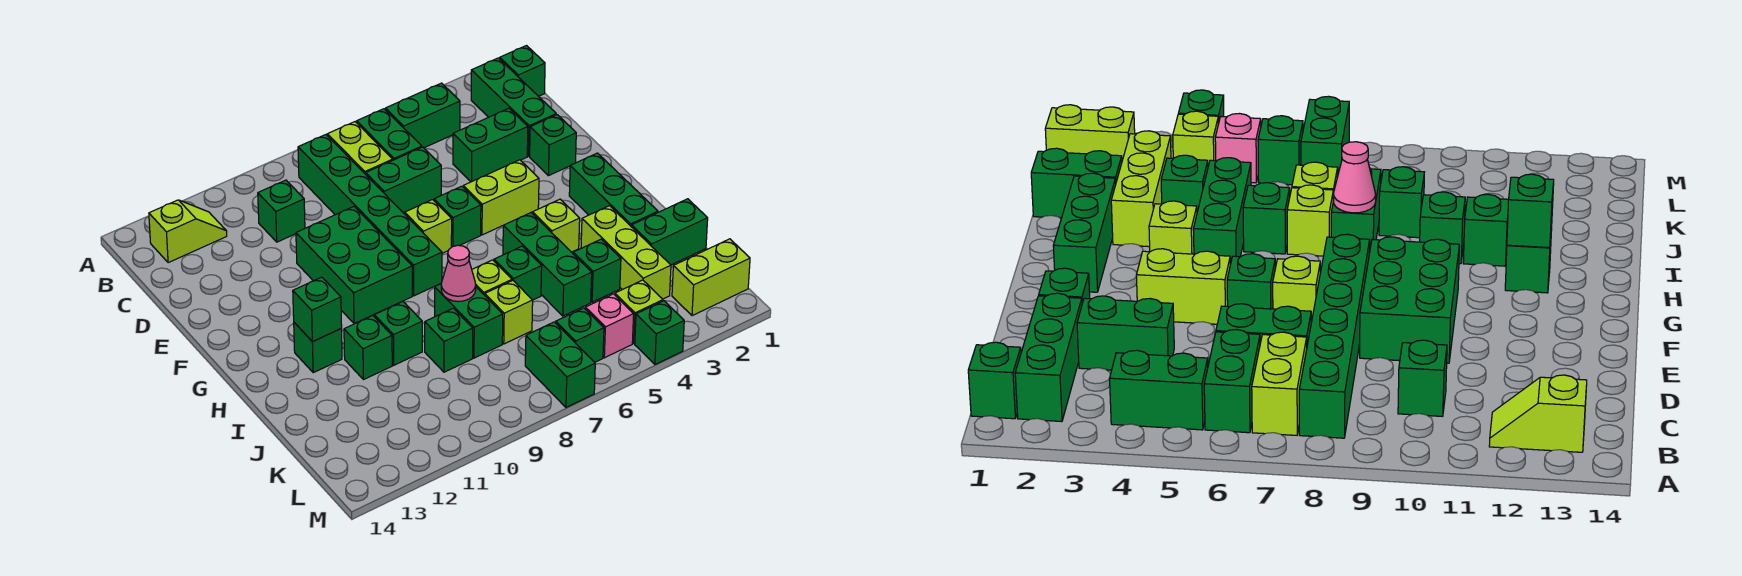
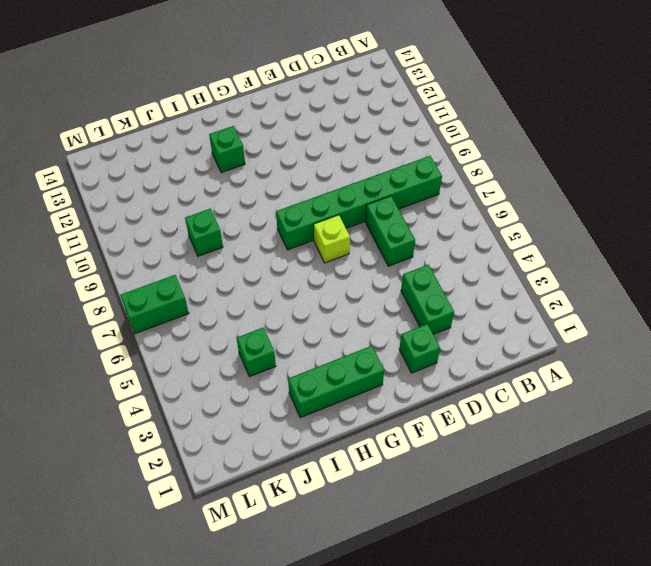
none -> green brick B1 level 1
none -> green brick B2:D2 level 1
none -> green brick B4:B5 level 1
none -> green brick B6:C6 level 1

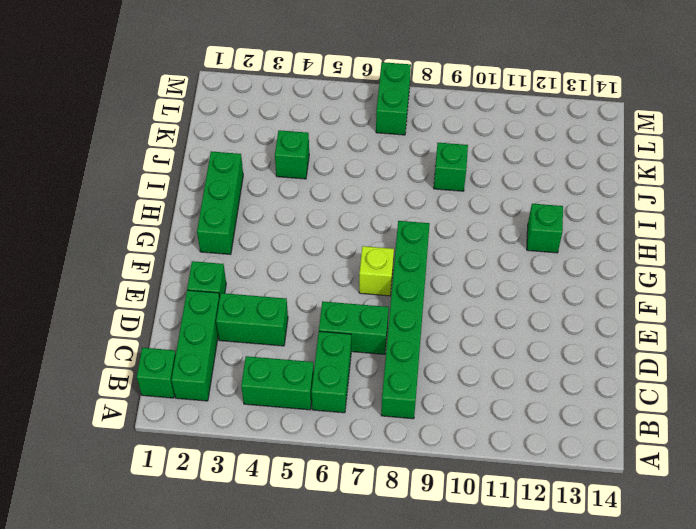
none -> lime brick B7:C7 level 1
none -> lime slope B12:B13 level 1 top 13
none -> green brick C10 level 1
none -> green brick E9:G10 level 1

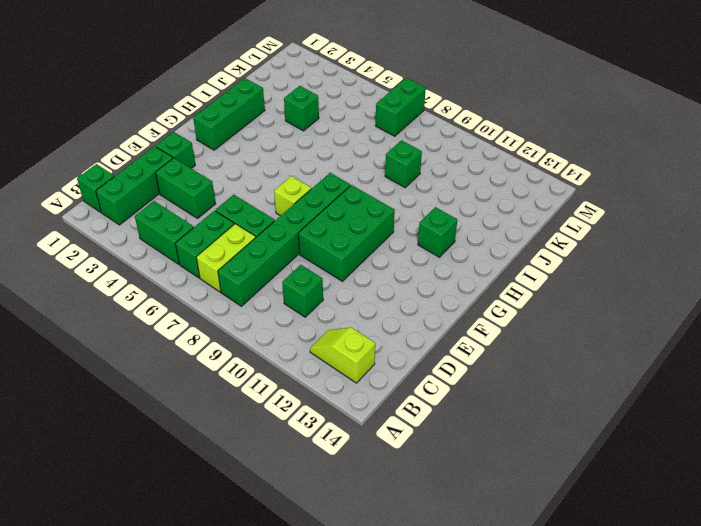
none -> lime brick F4:F5 level 1
none -> green brick F6 level 1
none -> lime brick H4 level 1
none -> green brick H5:J5 level 1

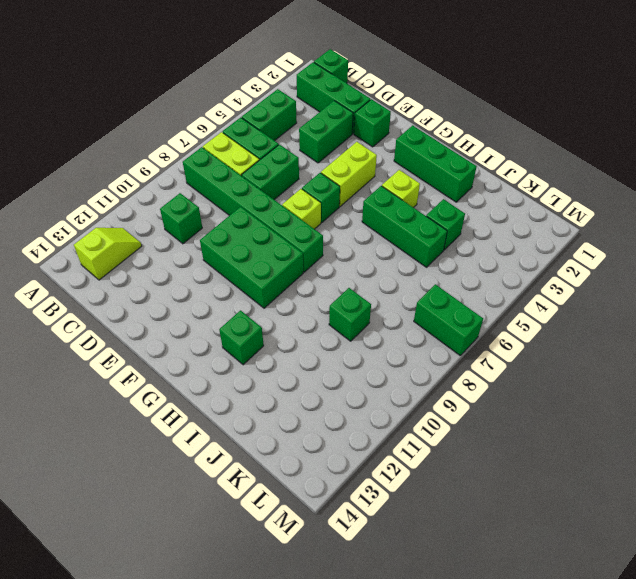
none -> lime brick I3:K3 level 1
none -> green brick I6 level 1
none -> lime brick I7 level 1
none -> green brick I8:J8 level 1

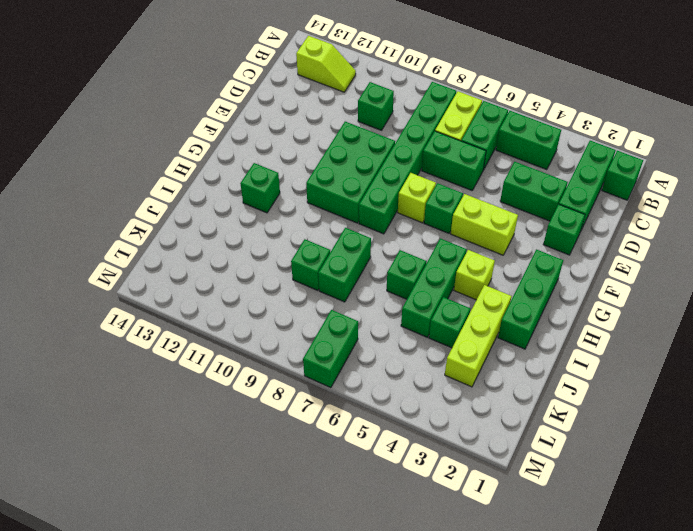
none -> lime brick I7 level 1
none -> green brick I10 level 1
none -> green brick I11 level 1
none -> green brick J1:J2 level 1

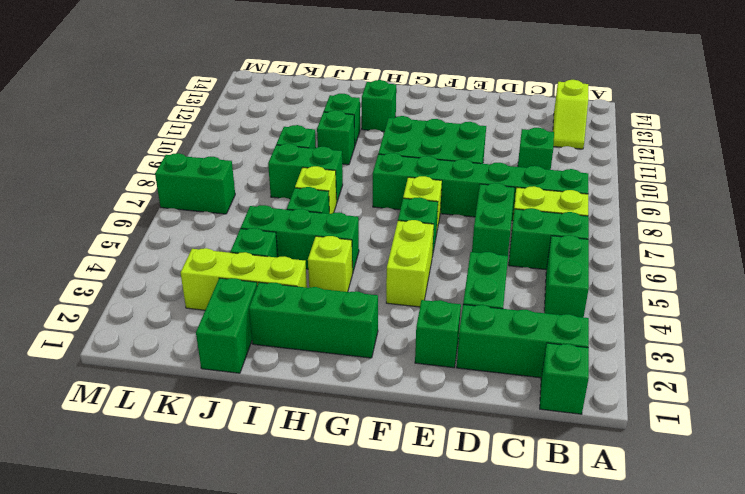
none -> lime brick J7 level 1
none -> lime brick L1:L2 level 1
none -> lime brick L4 level 1
none -> pink brick L5 level 1

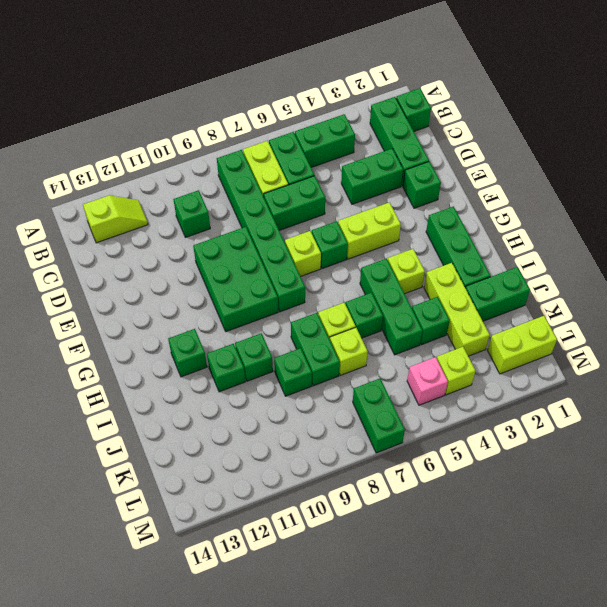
none -> green brick L6 level 1
none -> green brick M4 level 1
none -> green brick H12 level 2
none -> pink cone I8 level 2

